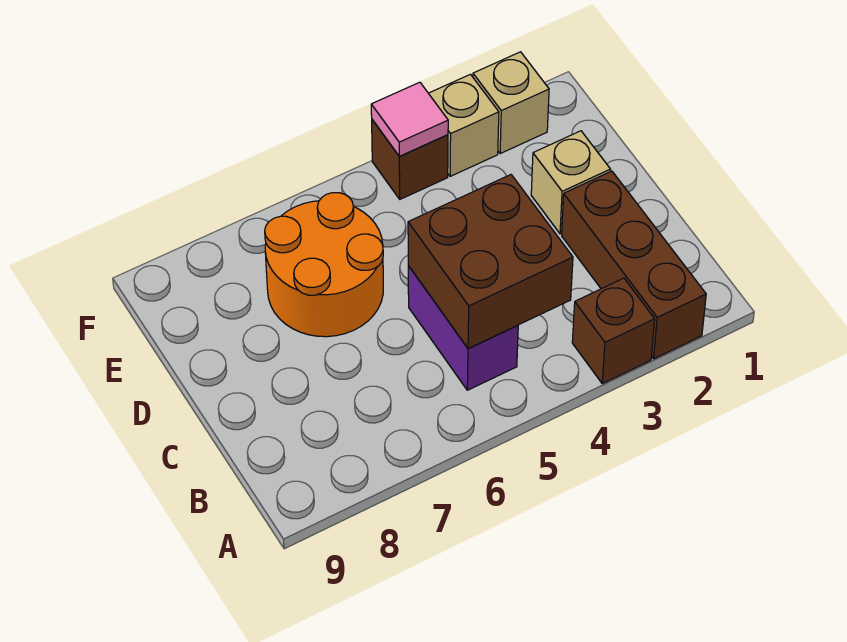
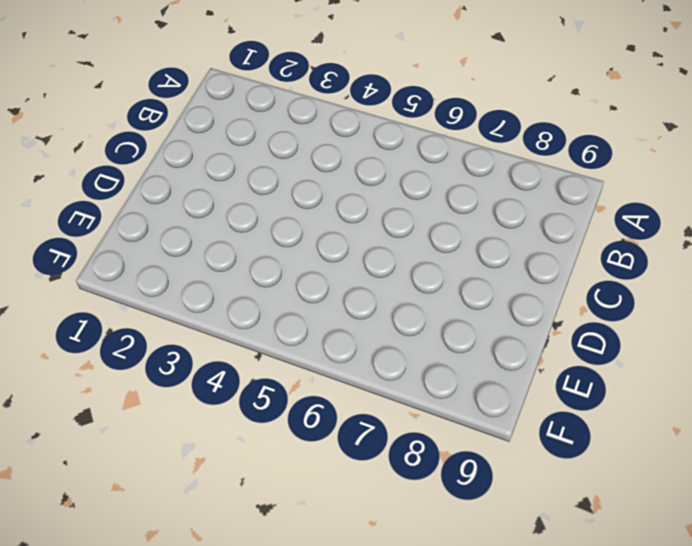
none -> brown brick A2:C2 level 1
none -> brown brick A3 level 1

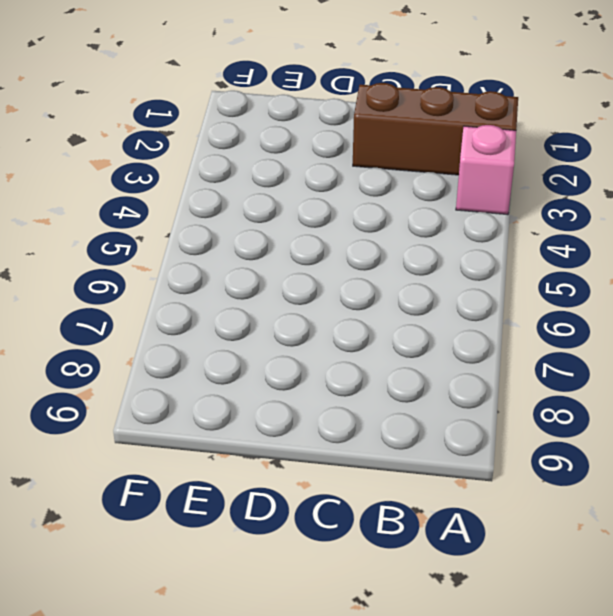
pink brick A3 level 1 -> brown brick A3 level 1
none -> purple brick B5:C5 level 1
none -> tan brick D2 level 1

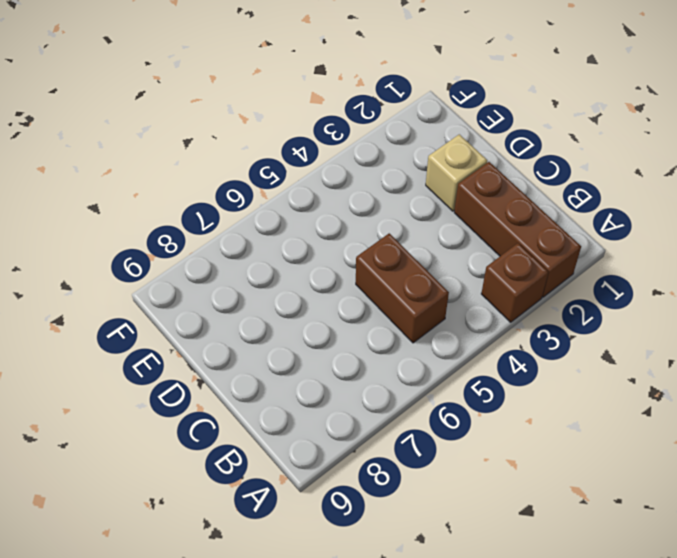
brown brick B5:C5 level 1 -> purple brick B5:C5 level 1
none -> orange round brick D6:E7 level 1
none -> tan brick F2 level 1

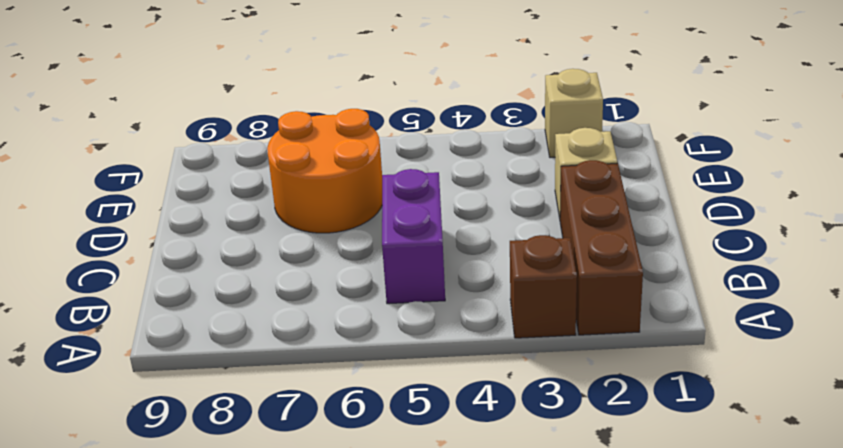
none -> tan brick F3 level 1
none -> brown brick F4 level 1

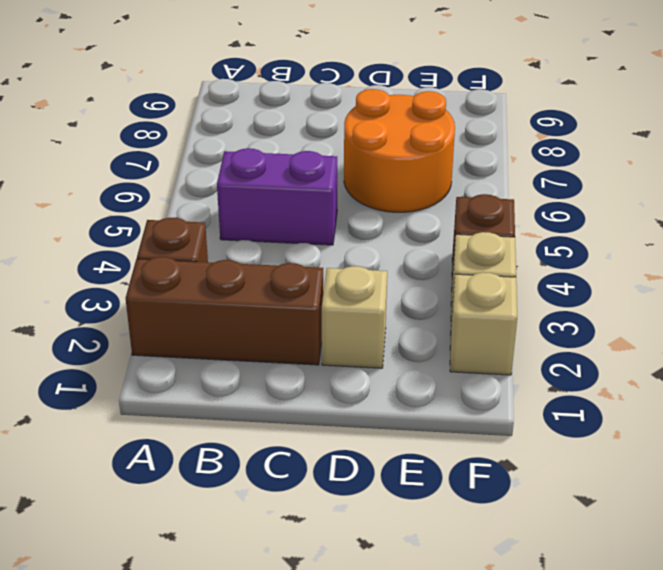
none -> brown brick B4:C5 level 2
none -> pink tile F4 level 2

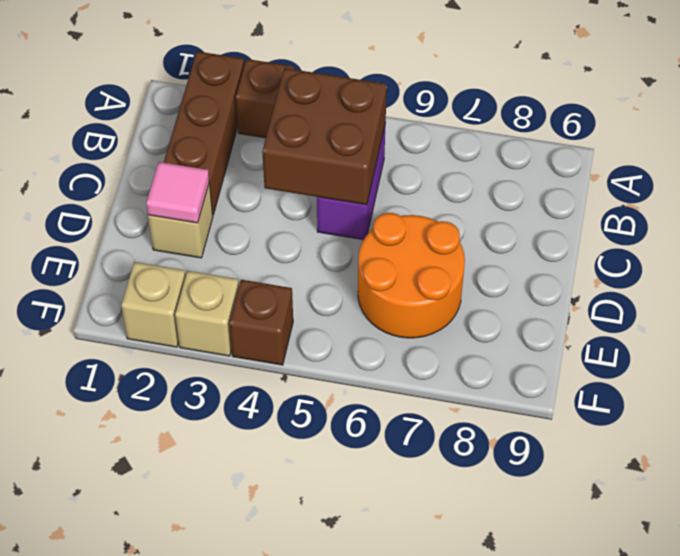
pink tile D2 level 2 -> pink tile F4 level 2

